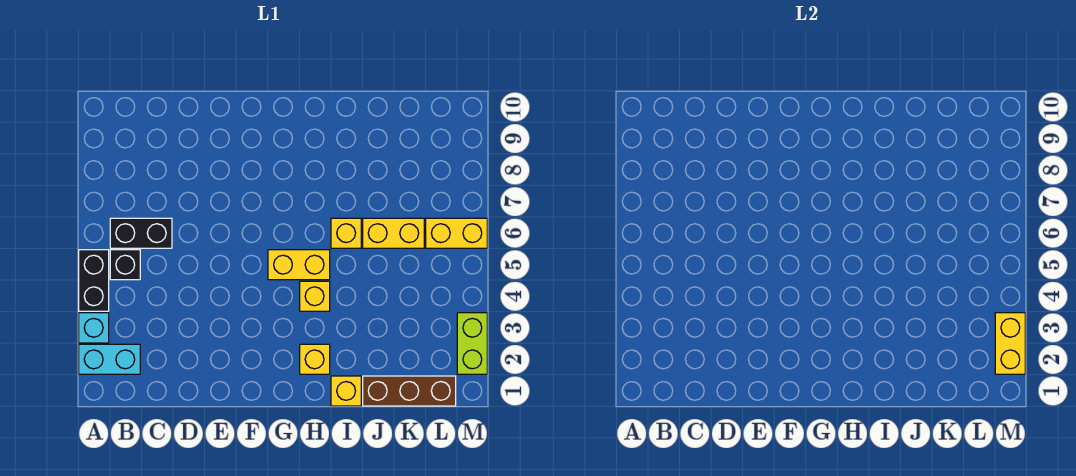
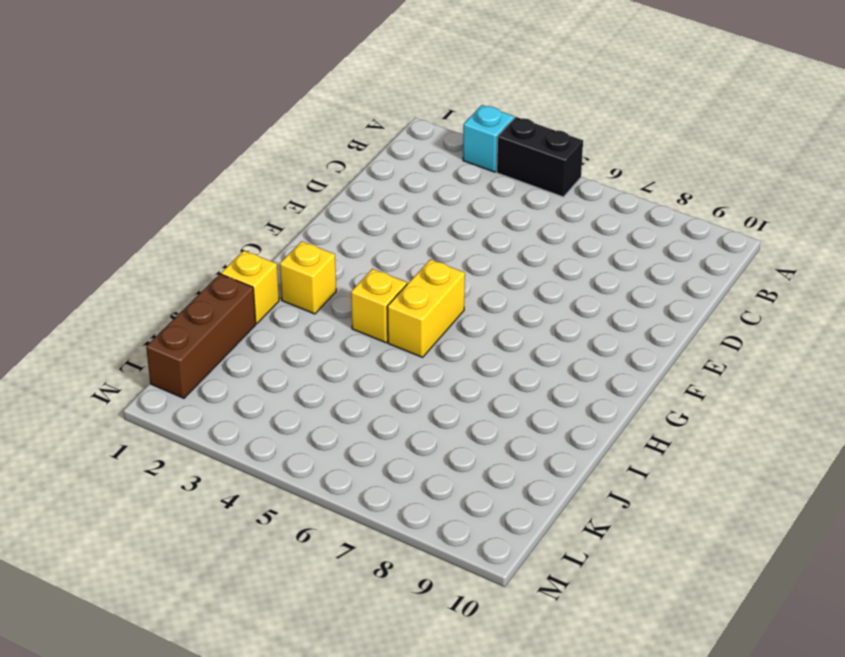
none -> cyan brick A2:B2 level 1
none -> black brick B5 level 1
none -> black brick B6:C6 level 1

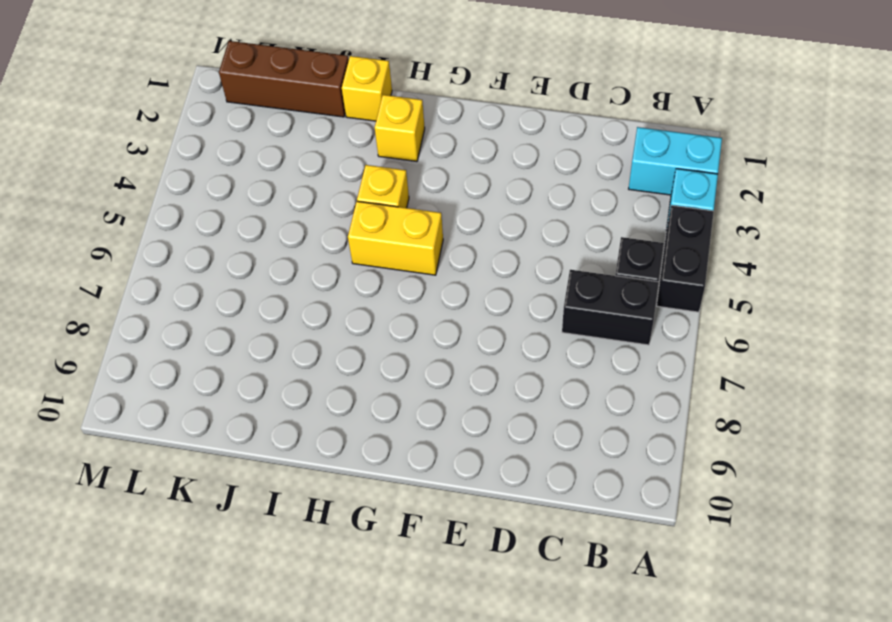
none -> yellow brick I6 level 1
none -> yellow brick J6:K6 level 1
none -> yellow brick L6:M6 level 1

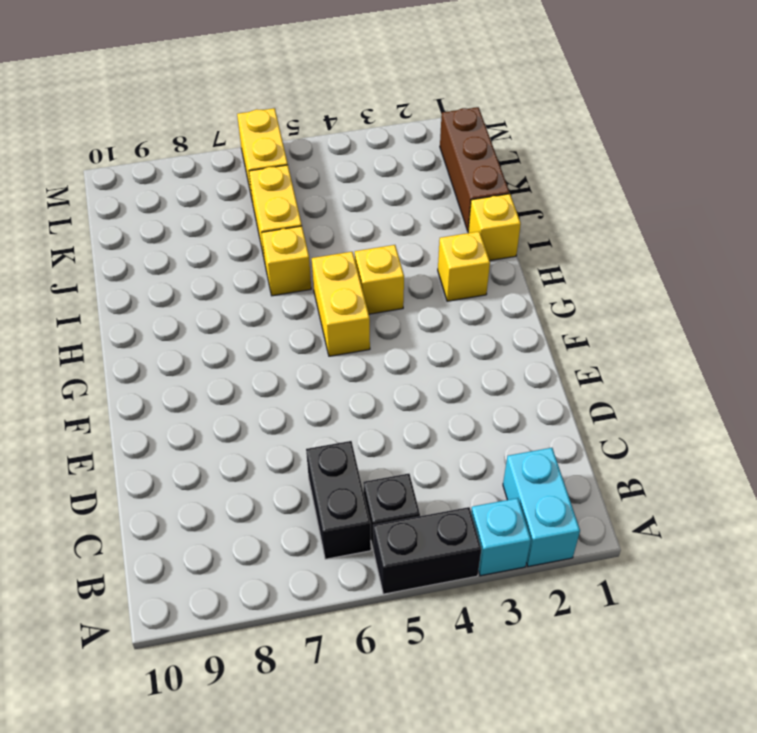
none -> lime brick M2:M3 level 1
none -> yellow brick M2:M3 level 2

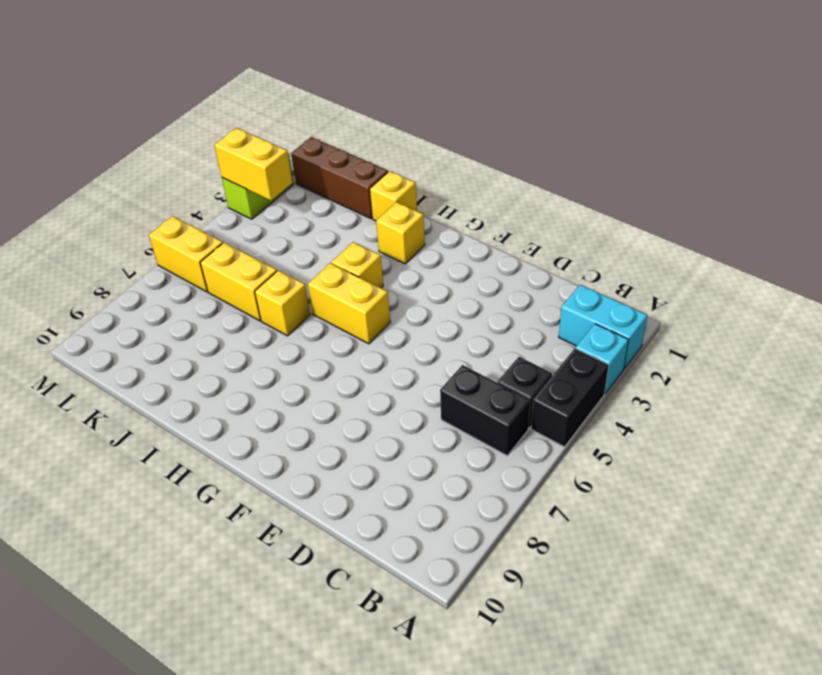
yellow brick L3:M3 level 2 -> yellow brick M2:M3 level 2

